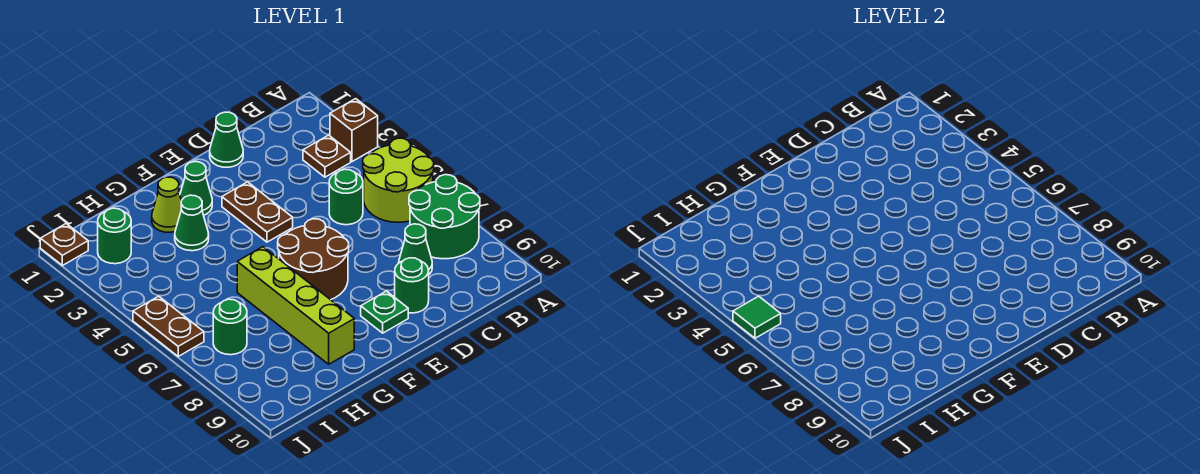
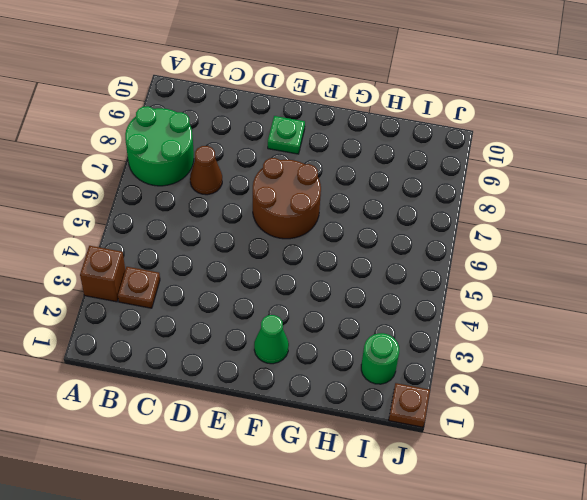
brown cone C7 level 1 -> none
none -> lime round brick A5:B6 level 1
none -> green round brick C5 level 1
none -> green cone C8 level 1

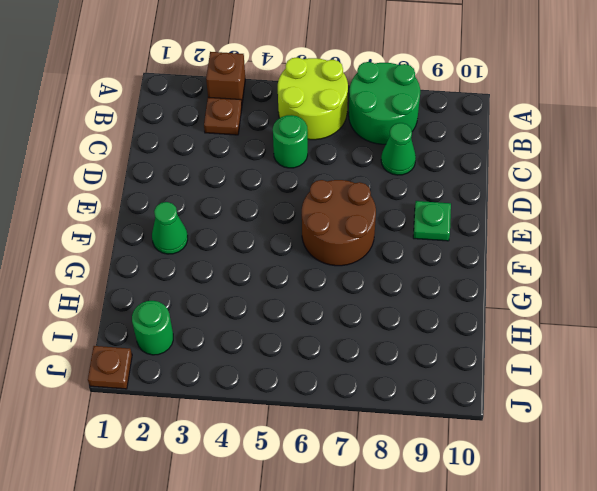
none -> green cone D1 level 1
none -> green round brick D9 level 1
none -> brown plate E3:E4 level 1

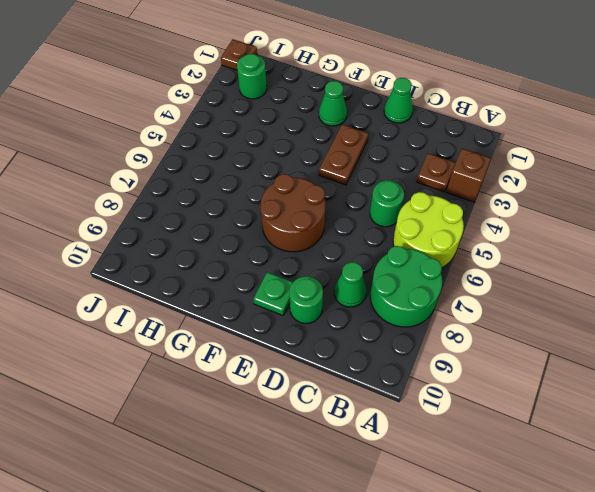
none -> lime cone G2 level 1
none -> green cone G3 level 1
none -> lime brick G6:G9 level 1

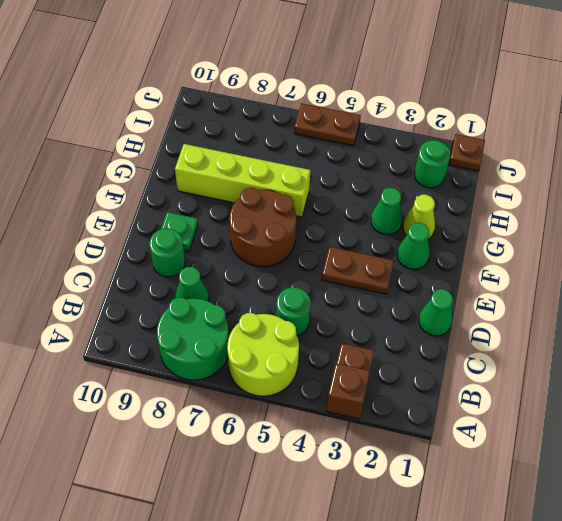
none -> green round brick I7 level 1
none -> green tile J5 level 2

